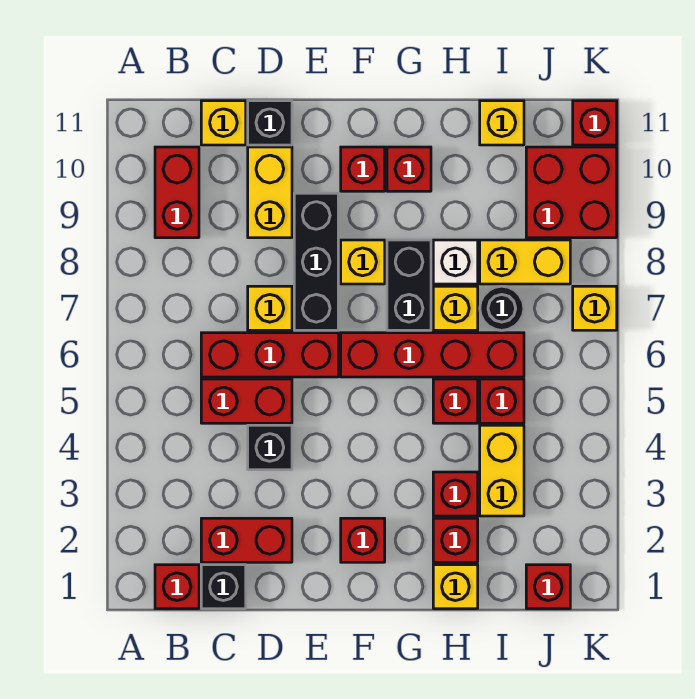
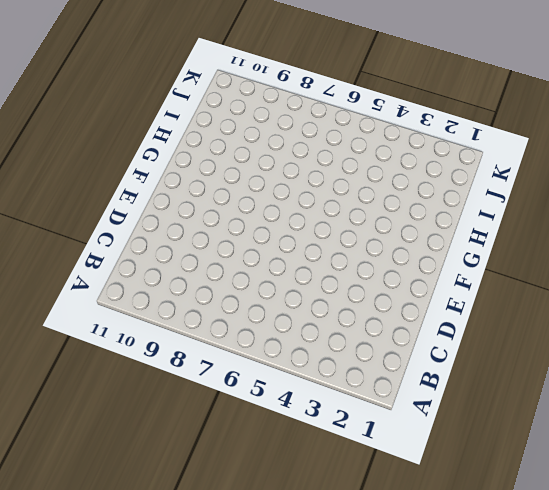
none -> red brick B1 level 1
none -> red brick B9:B10 level 1
none -> black brick C1 level 1
none -> red brick C2:D2 level 1

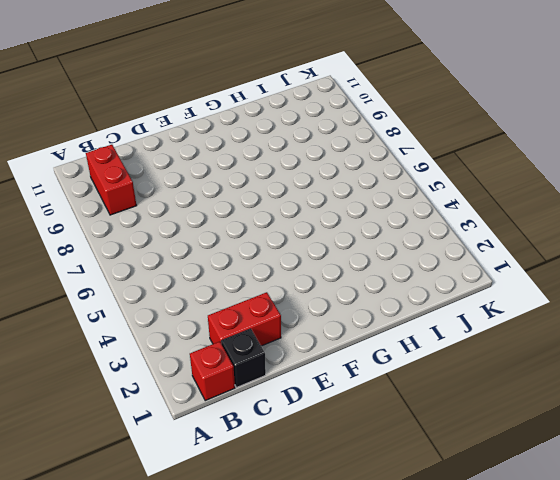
none -> red brick C5:D5 level 1
none -> red brick C6:E6 level 1
none -> yellow brick C11 level 1
none -> black brick D4 level 1

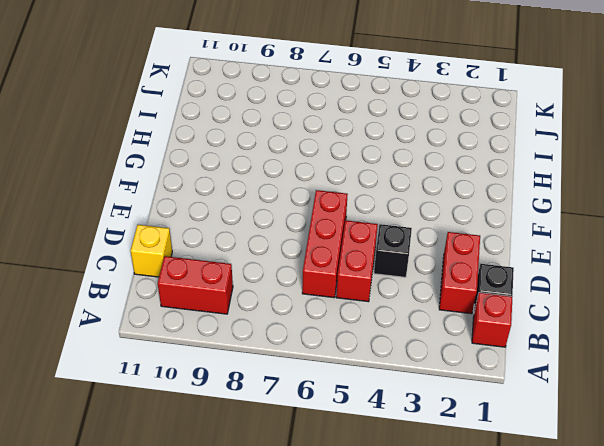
none -> yellow brick D7 level 1
none -> yellow brick D9:D10 level 1
none -> black brick D11 level 1
none -> black brick E7:E9 level 1

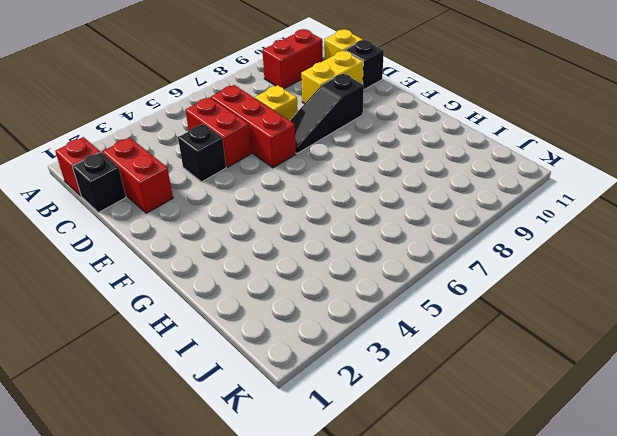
black slope E7:E9 level 1 top 9 -> black brick E7:E9 level 1
none -> red brick F2 level 1
none -> red brick F6:I6 level 1
none -> yellow brick F8 level 1
none -> red brick F10 level 1

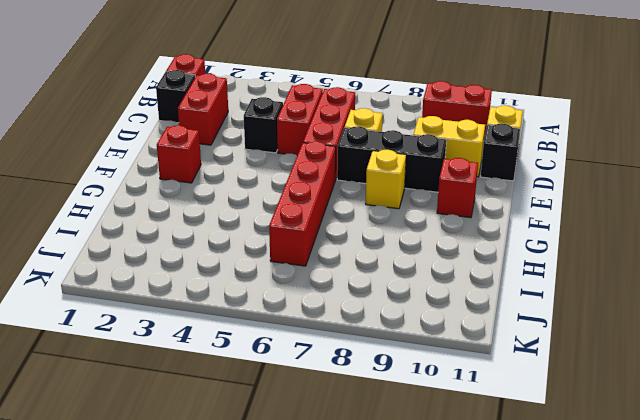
none -> black brick G7:G8 level 1
none -> red brick G10 level 1
none -> yellow brick H1 level 1
none -> red brick H2 level 1

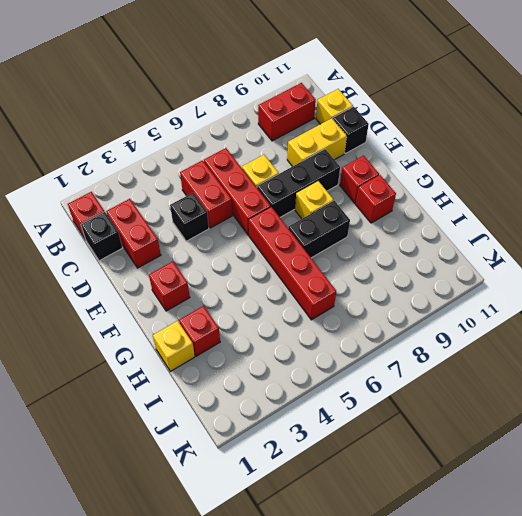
none -> red brick H3 level 1
none -> red brick H5 level 1
none -> yellow brick H7 level 1
none -> white brick H8 level 1

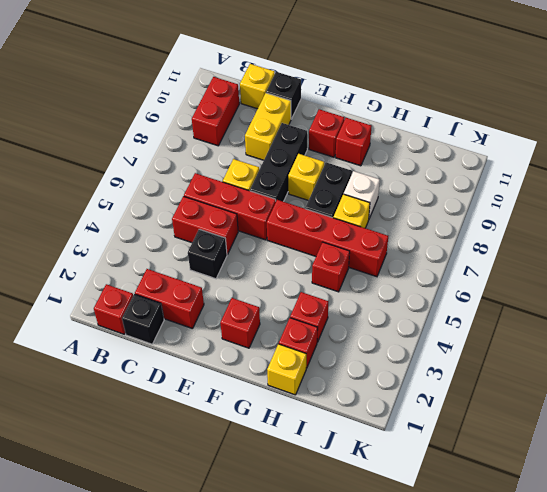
none -> yellow brick I3:I4 level 1
none -> red brick I5 level 1
none -> black round brick I7 level 1
none -> yellow brick I8:J8 level 1

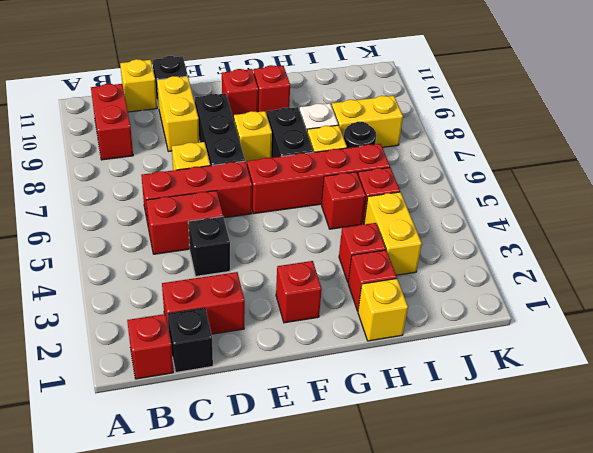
none -> yellow brick I11 level 1
none -> red brick J1 level 1
none -> red brick J9:K10 level 1
none -> yellow brick K7 level 1

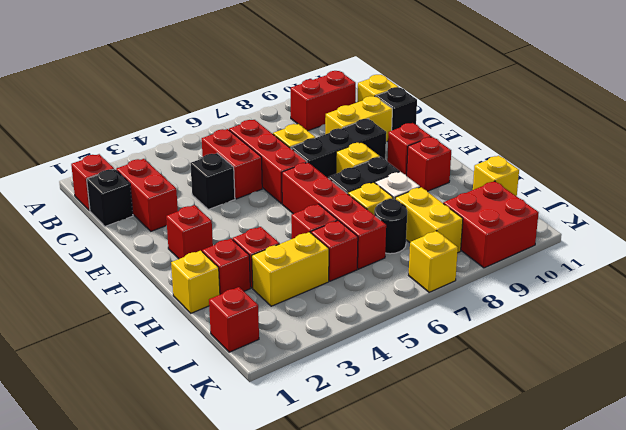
none -> red brick K11 level 1

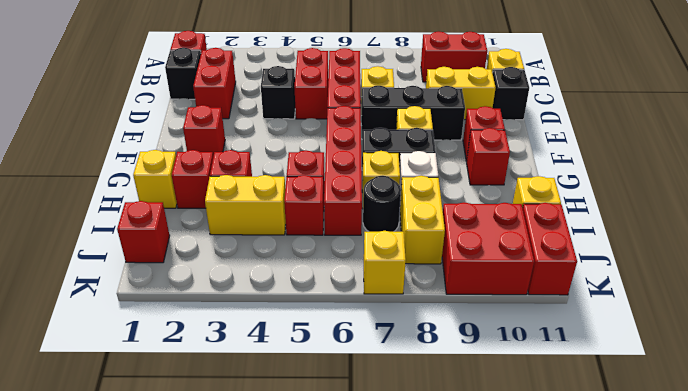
red brick J11:K11 level 1 -> red brick K11 level 1

